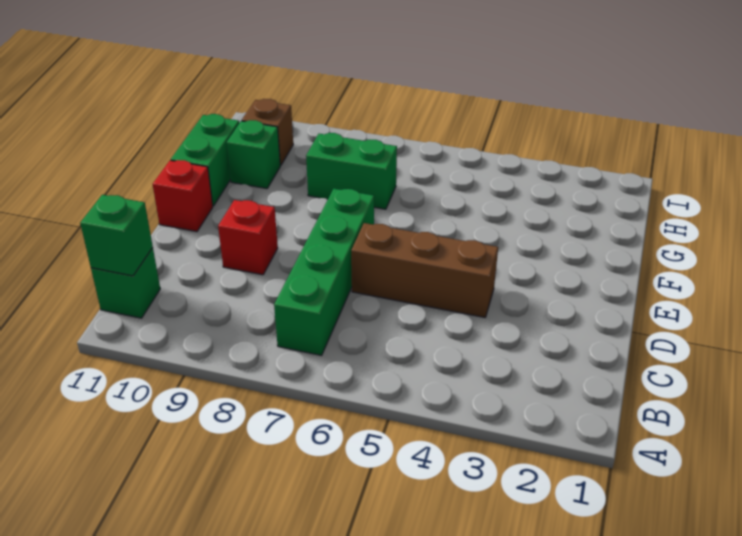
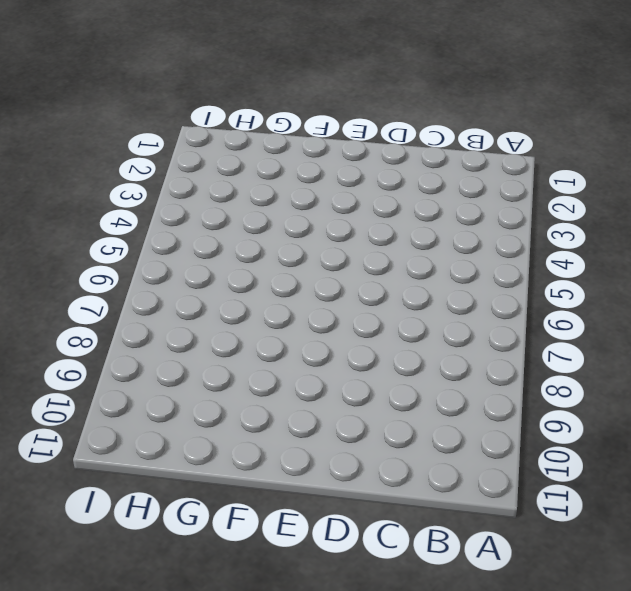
none -> green brick B7:E7 level 1
none -> green brick B11 level 1

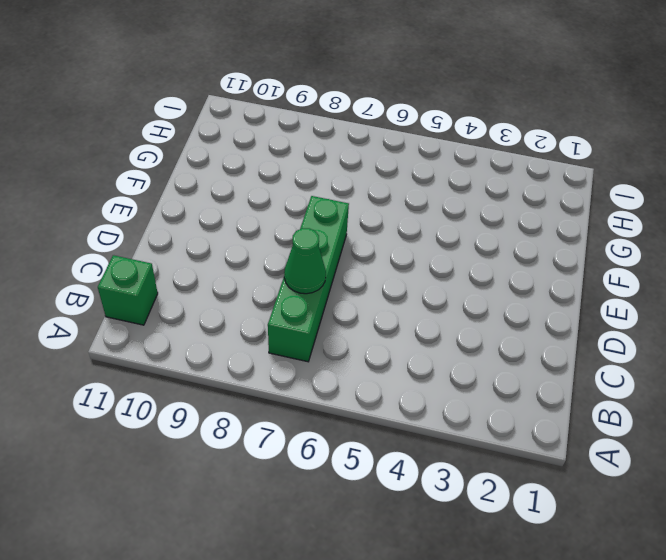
green cone C7 level 2 -> none
none -> brown brick D4:D6 level 1
none -> red brick D9 level 1

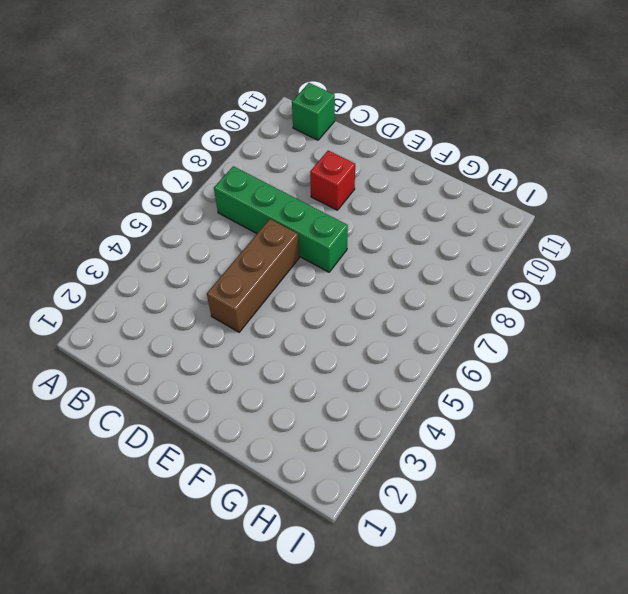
none -> red brick E11 level 1
none -> green brick F11:G11 level 1

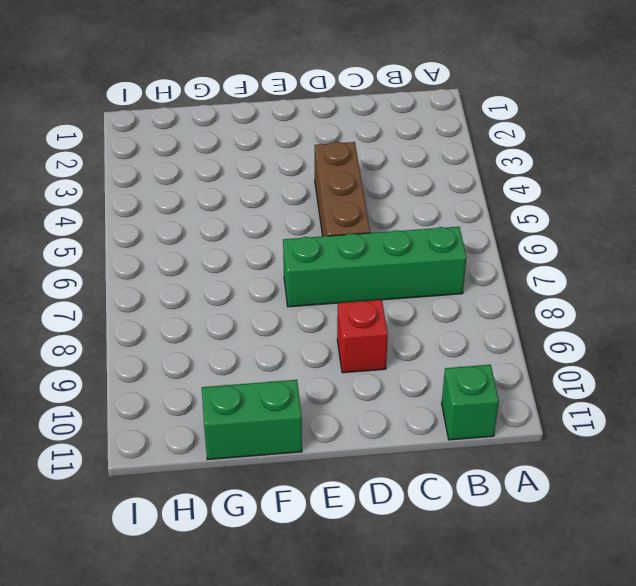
none -> red brick E11 level 1
none -> green brick G7:G8 level 1

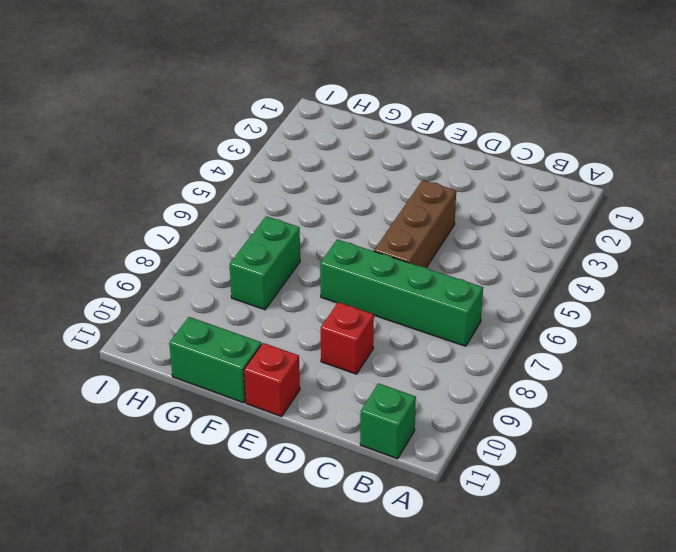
none -> green brick G10 level 1
none -> brown brick H10 level 1

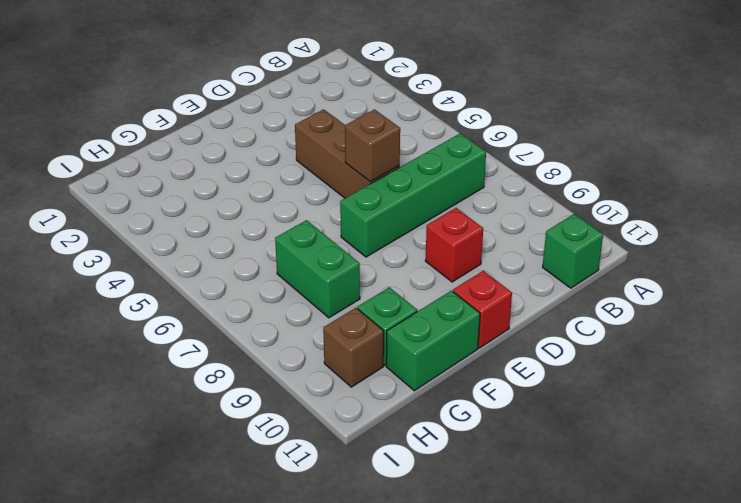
brown brick D6 level 2 -> none
none -> green brick B11 level 2

